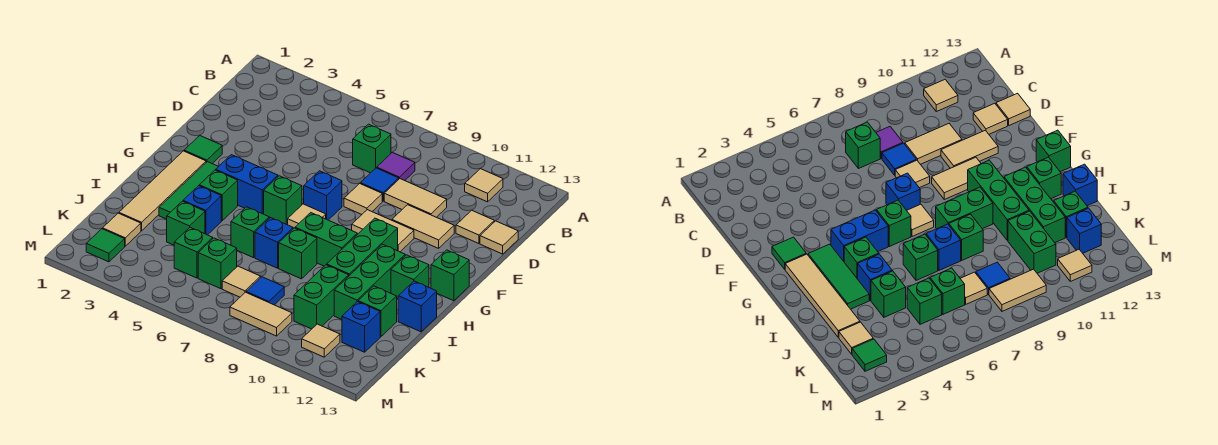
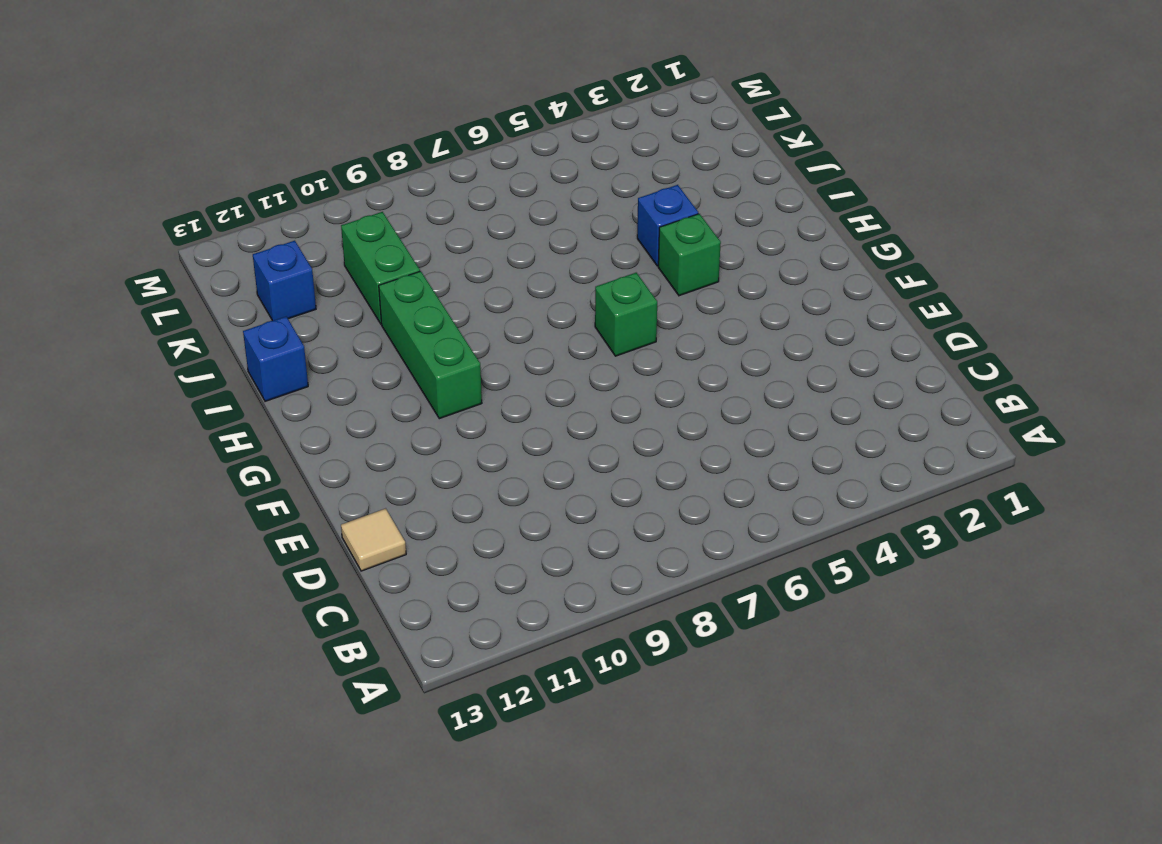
none -> tan tile B11 level 1
none -> green brick C7 level 1
none -> purple tile C8 level 1
none -> blue tile D8 level 1

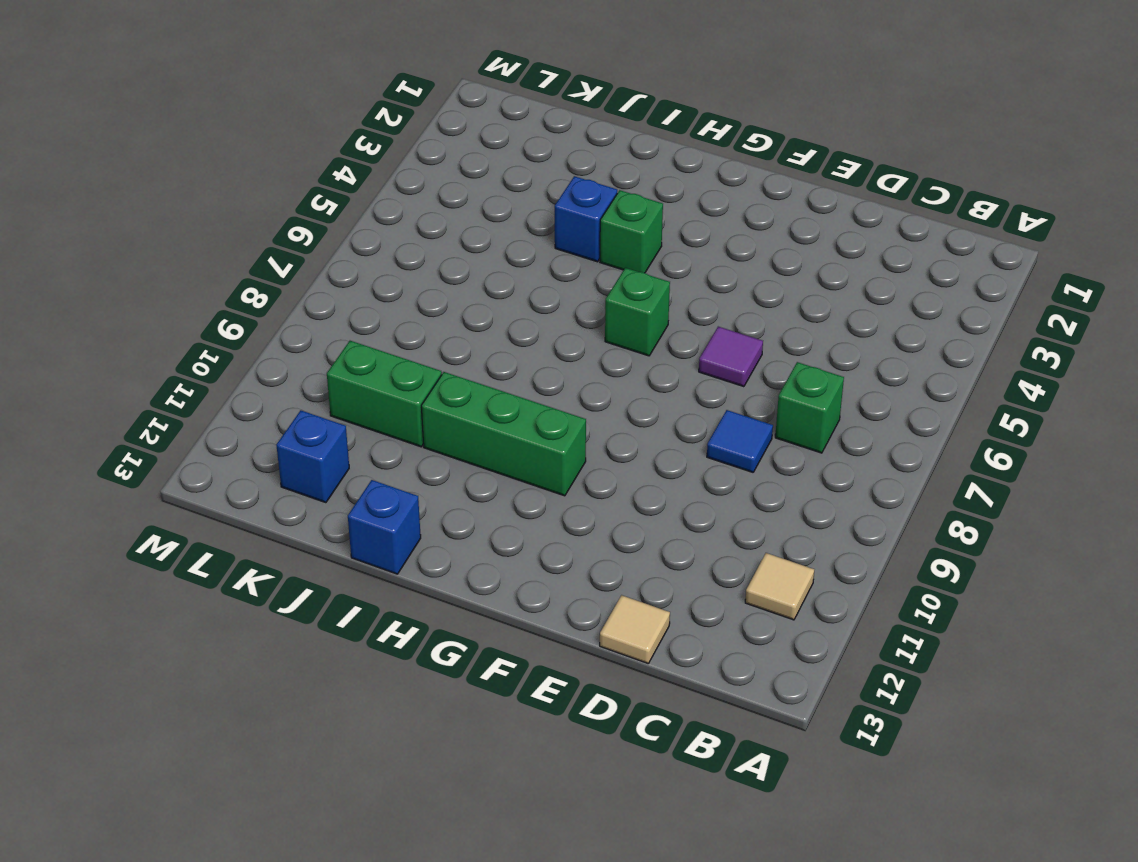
purple tile E6 level 1 -> purple tile C8 level 1
none -> tan tile D9:D10 level 1
none -> tan tile D12 level 1
none -> tan tile E8 level 1
none -> tan tile E10:E11 level 1

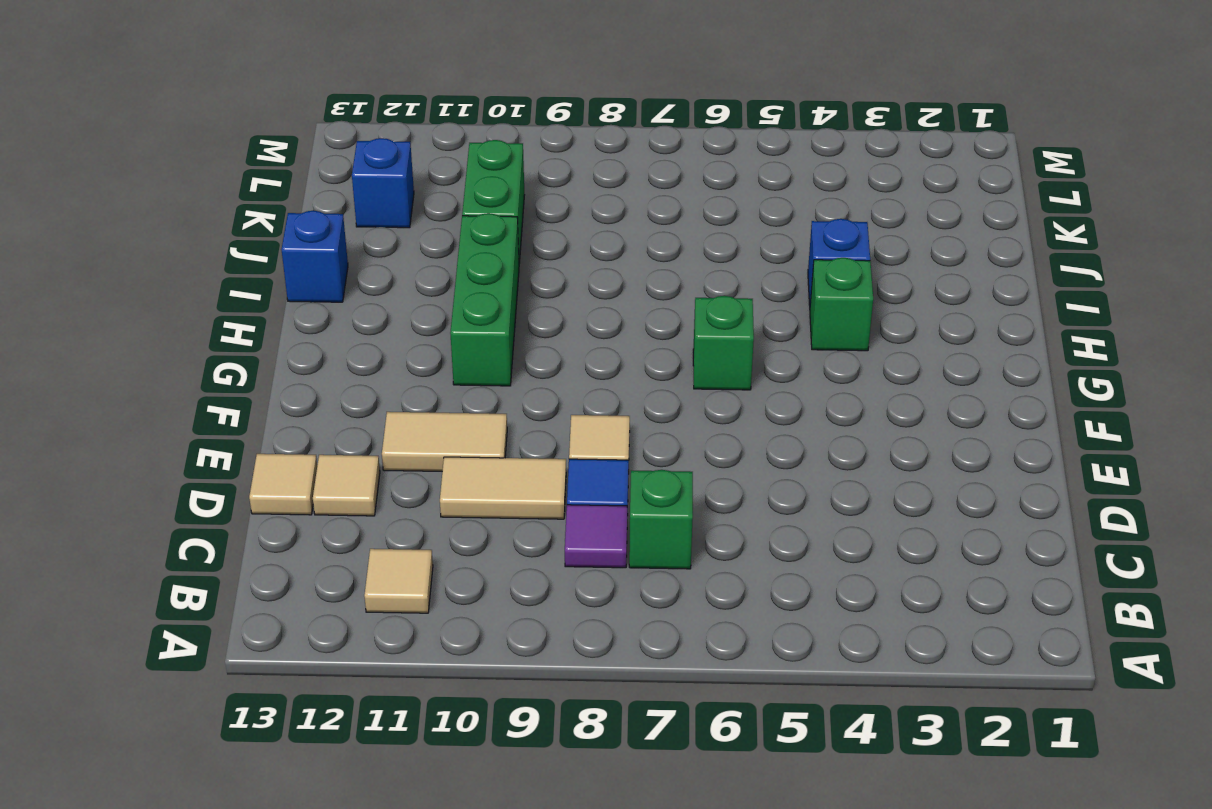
none -> green tile F2 level 1
none -> blue brick F7 level 1
none -> tan tile F9:F10 level 1
none -> tan tile G2:J2 level 1

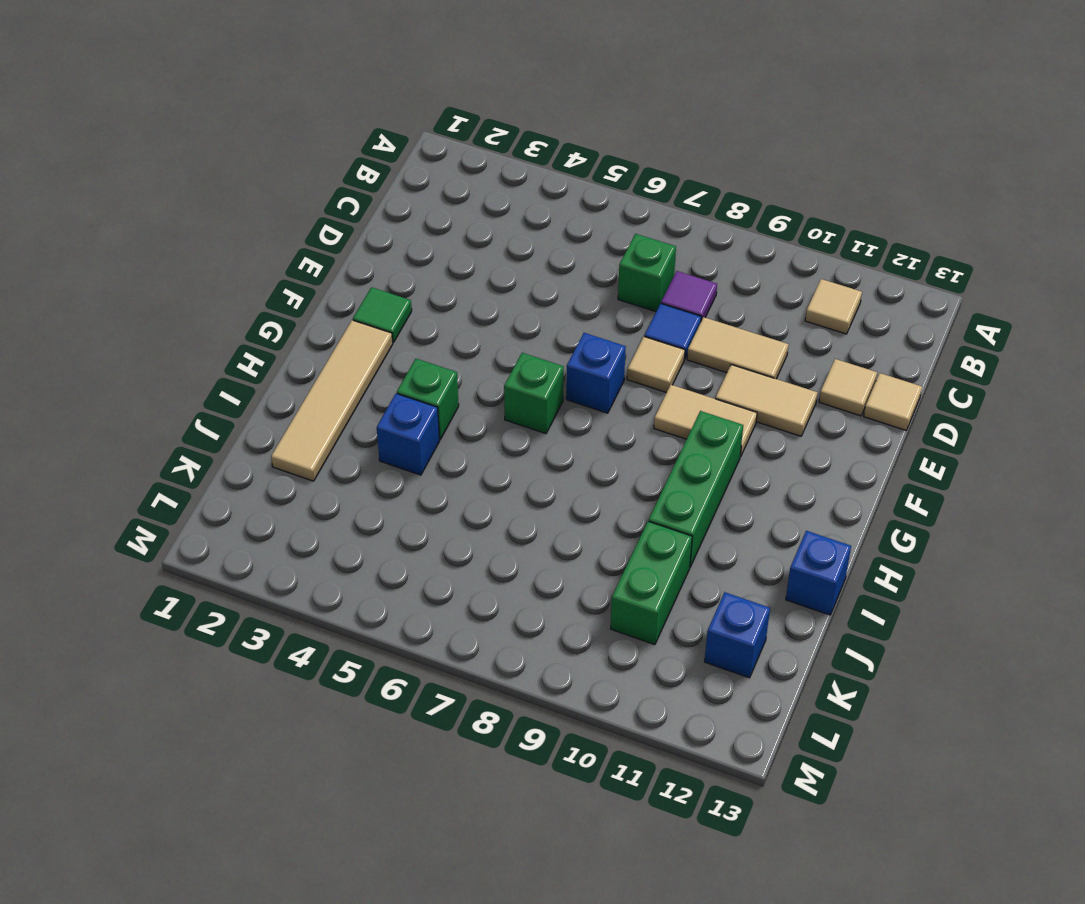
none -> green tile G3:I3 level 1
none -> blue brick G4:G5 level 1
none -> tan tile G7 level 1
none -> green brick G13 level 1

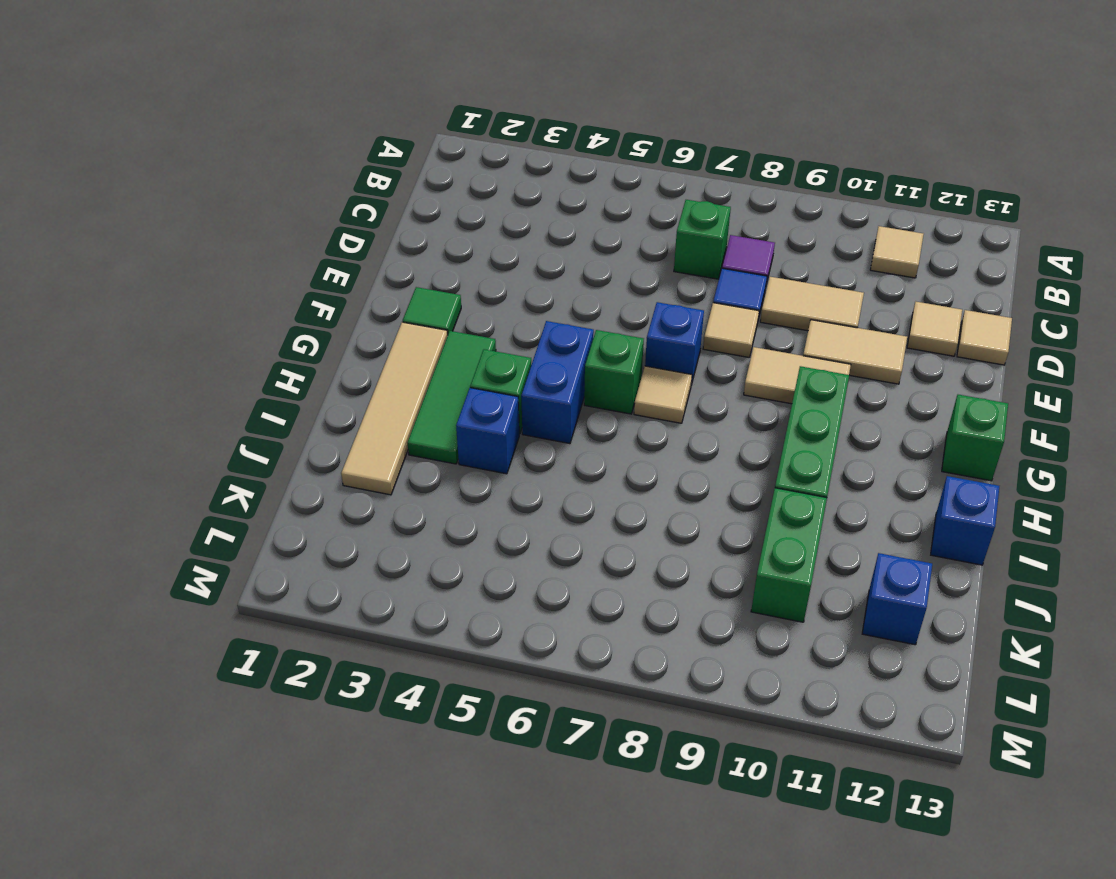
blue brick G5:H5 level 1 -> blue brick G4:G5 level 1
none -> green brick H8:H9 level 1
none -> green brick H11:J11 level 1
none -> green brick H12 level 1
none -> green brick I6 level 1

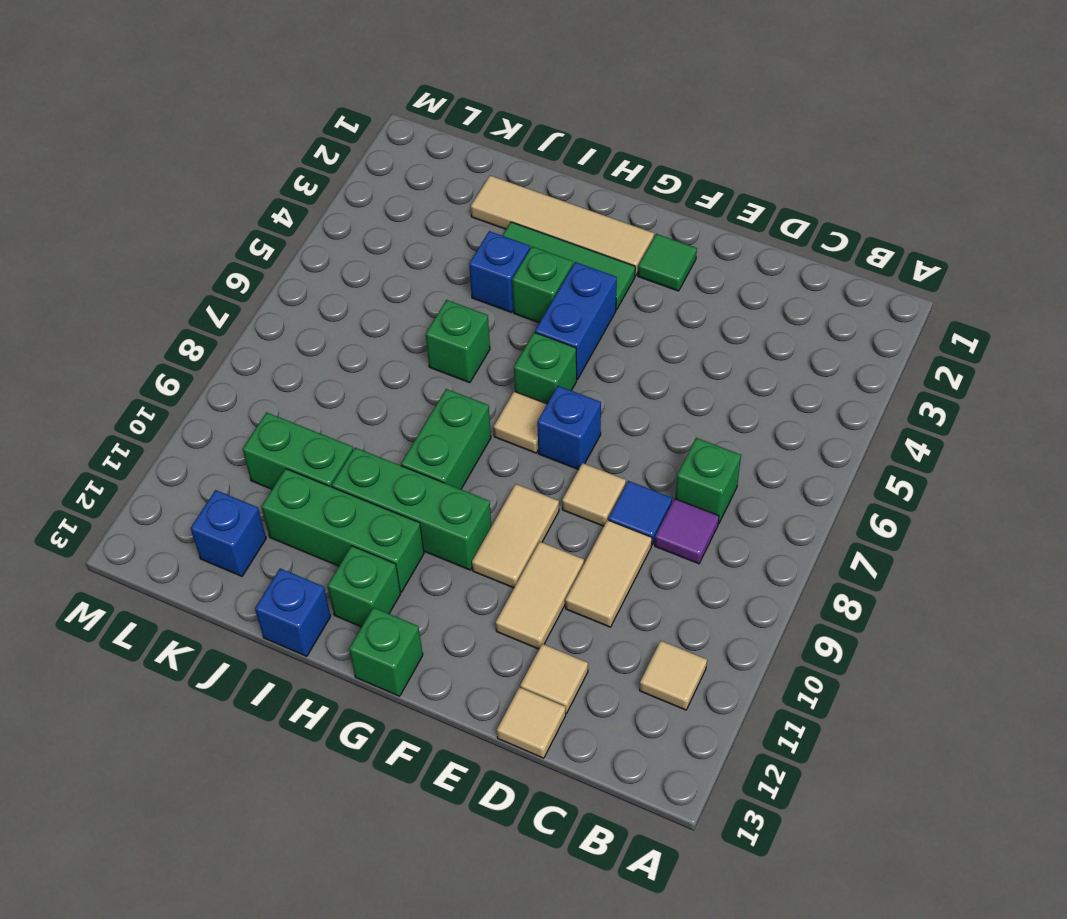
none -> blue brick I7 level 1
none -> green brick I8 level 1
none -> green brick J4 level 1
none -> green brick J12 level 1

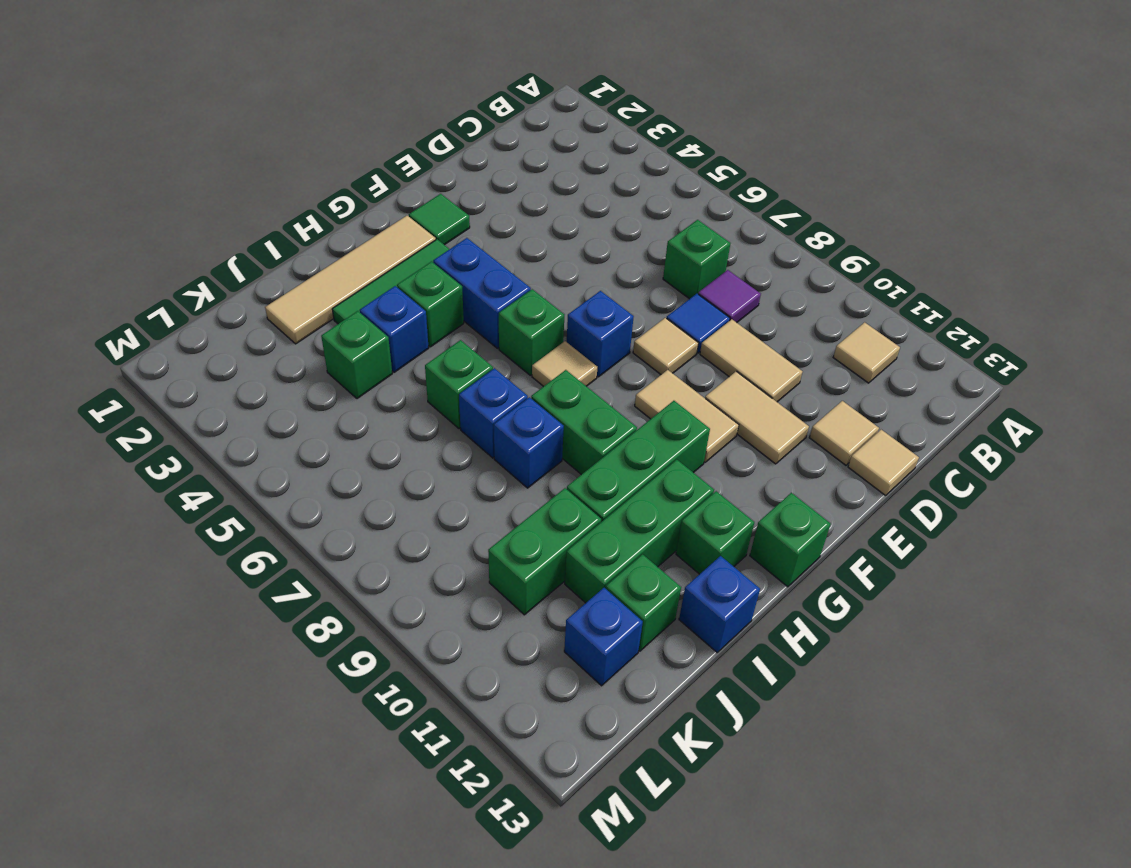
blue brick I8 level 1 -> green brick I8 level 1
none -> tan tile K2 level 1
none -> green brick K5 level 1
none -> green brick K6 level 1
none -> tan tile K7 level 1

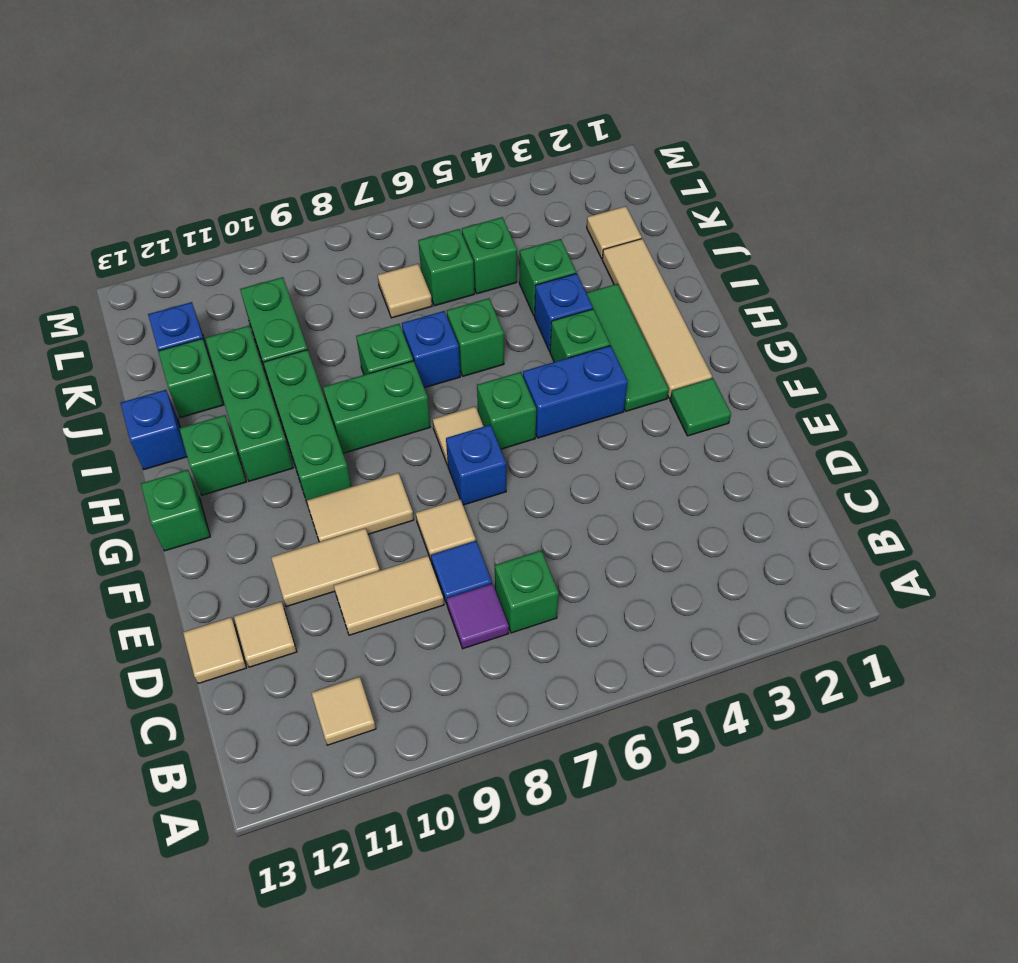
none -> blue tile K8 level 1
none -> green tile L2 level 1
none -> tan tile L8:L9 level 1
none -> tan tile L11 level 1

